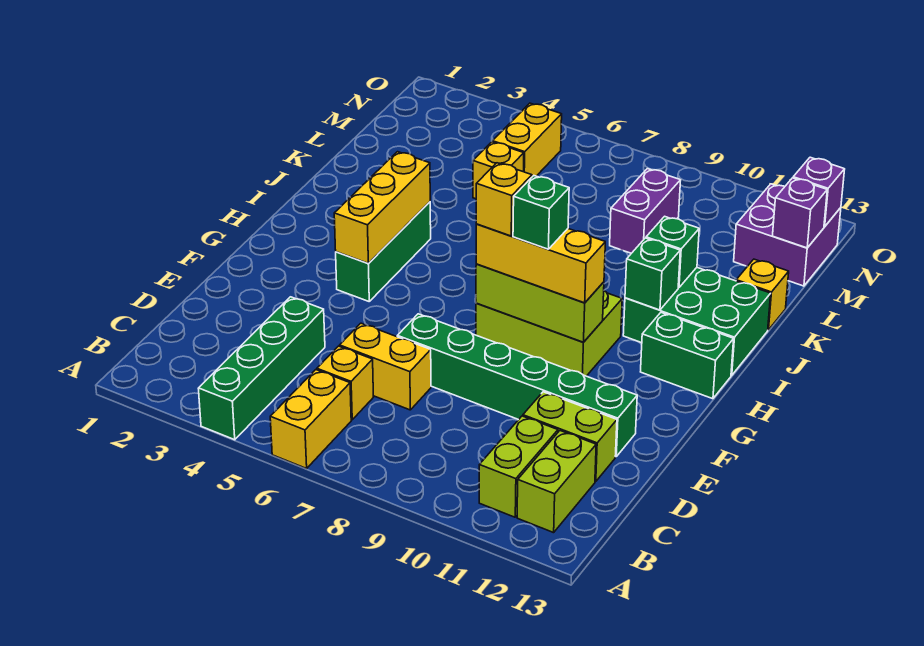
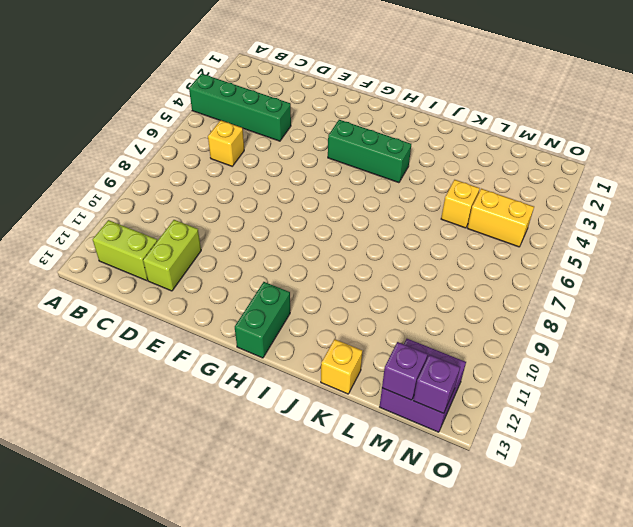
none -> yellow brick A6:B6 level 1
none -> lime brick B11:C11 level 1
none -> yellow brick D6:D7 level 1

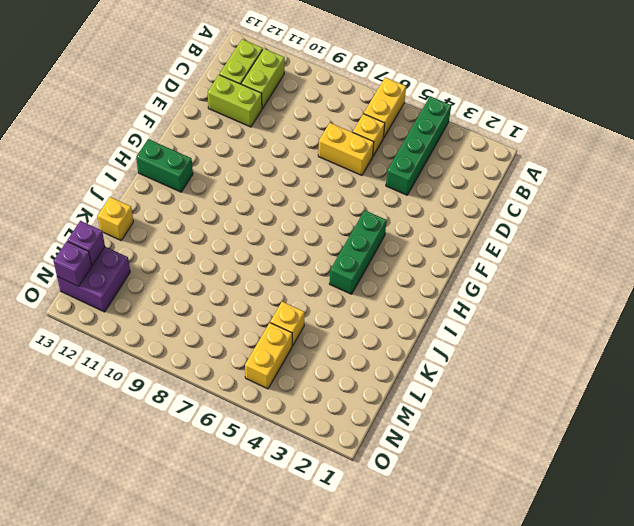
none -> green brick E7:E12 level 1
none -> lime brick G8:H10 level 1
none -> green brick I11:J13 level 1

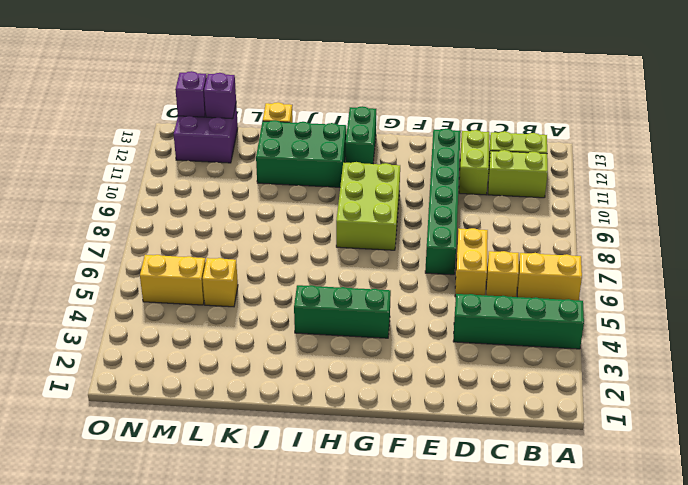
green brick I11:K12 level 1 -> green brick I11:J13 level 1
none -> purple brick L9:M9 level 1
none -> yellow brick G4:I4 level 2
none -> lime brick G8:G10 level 2

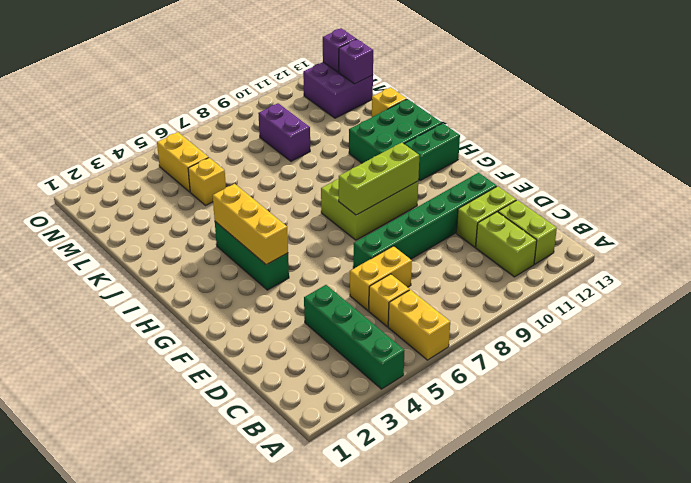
none -> green brick I11 level 2
none -> green brick J11 level 2
none -> yellow brick G8:G10 level 3

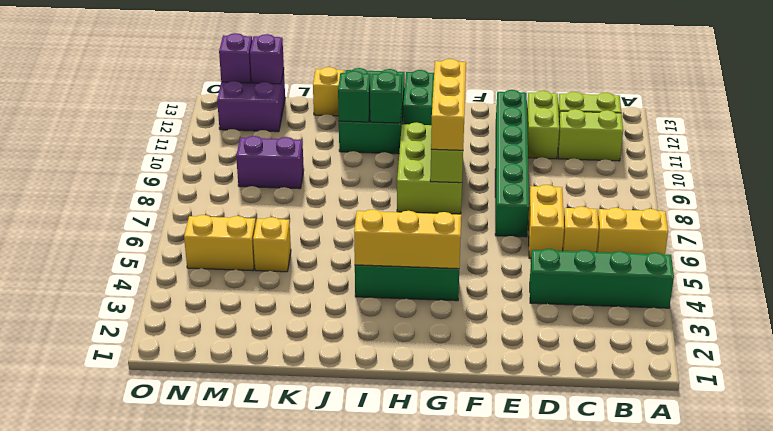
none -> yellow brick G8 level 4
none -> green brick G9 level 4

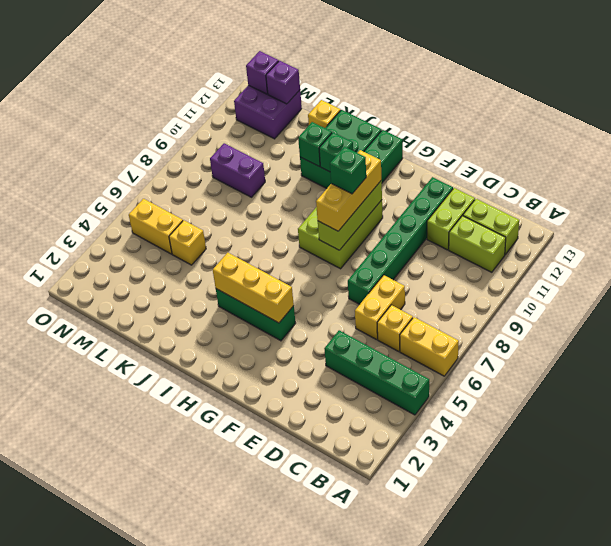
none -> yellow brick G8 level 4

